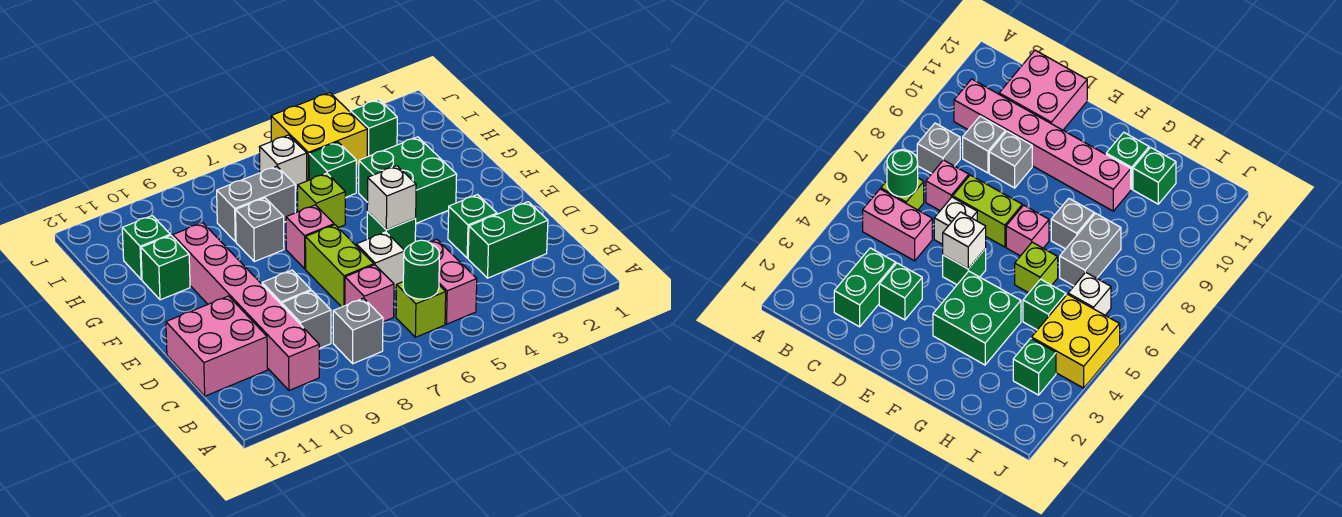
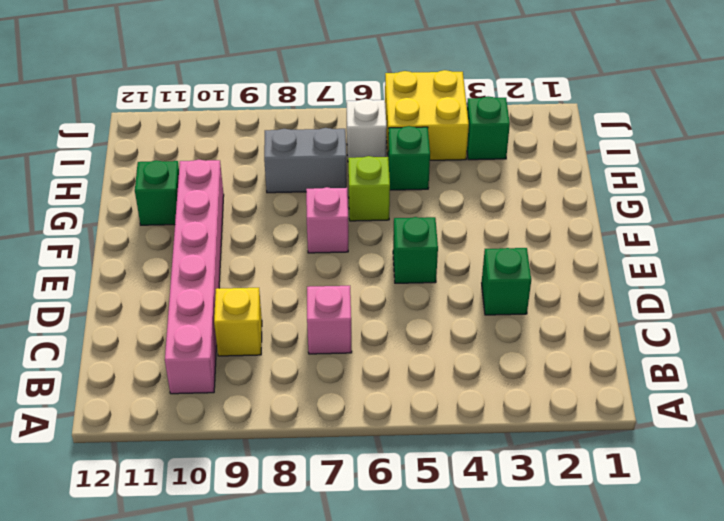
yellow brick C9 level 1 -> grey brick C9 level 1
none -> pink brick B5:C5 level 1
none -> lime brick B6 level 1
none -> grey brick B8 level 1

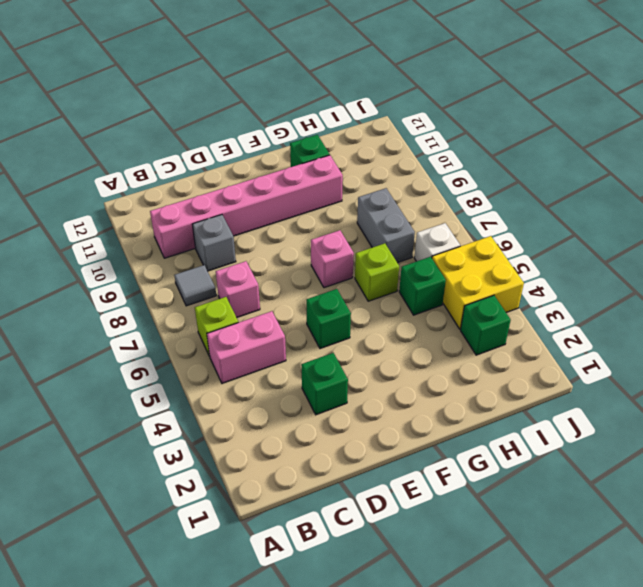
grey tile B8 level 1 -> grey brick B8 level 1
none -> green brick C2:C3 level 1
none -> pink brick C11:D12 level 1
none -> white brick D6 level 1

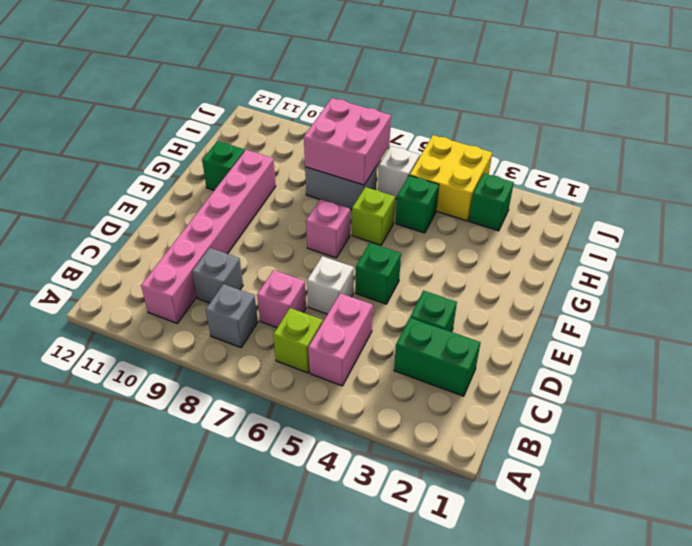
pink brick H7:I8 level 2 -> pink brick C11:D12 level 1
none -> lime brick D7:E7 level 1
none -> grey brick D9 level 1
none -> green brick F3:G4 level 1

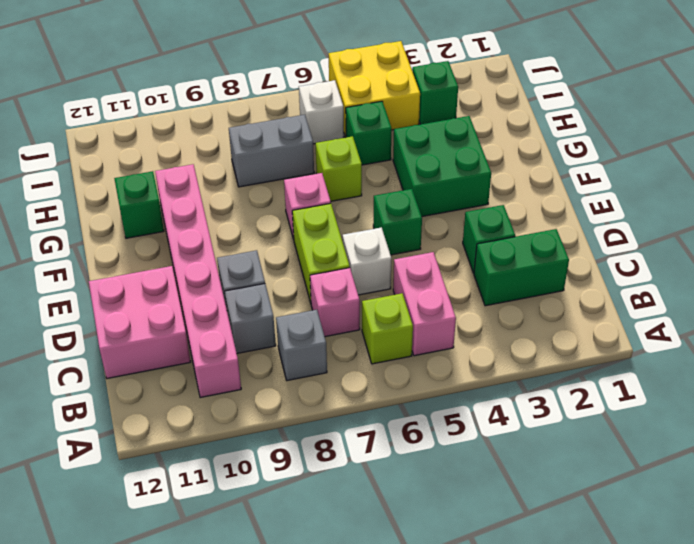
none -> grey brick G8 level 1
none -> green brick H11 level 1
none -> green round brick B6 level 2

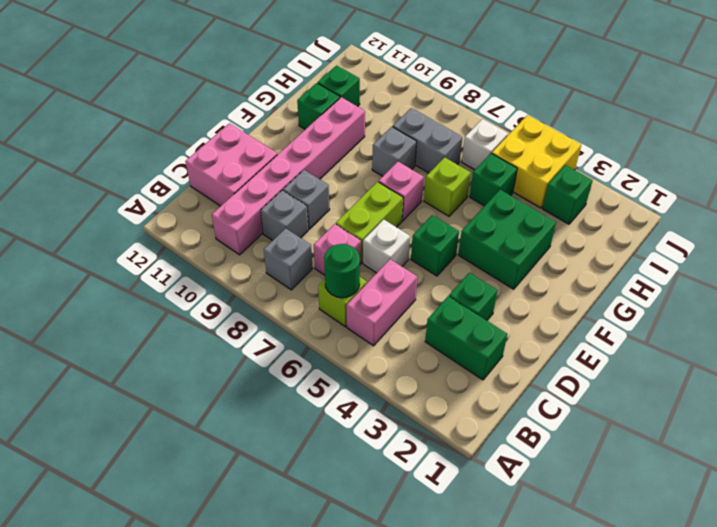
none -> white brick E5 level 2

